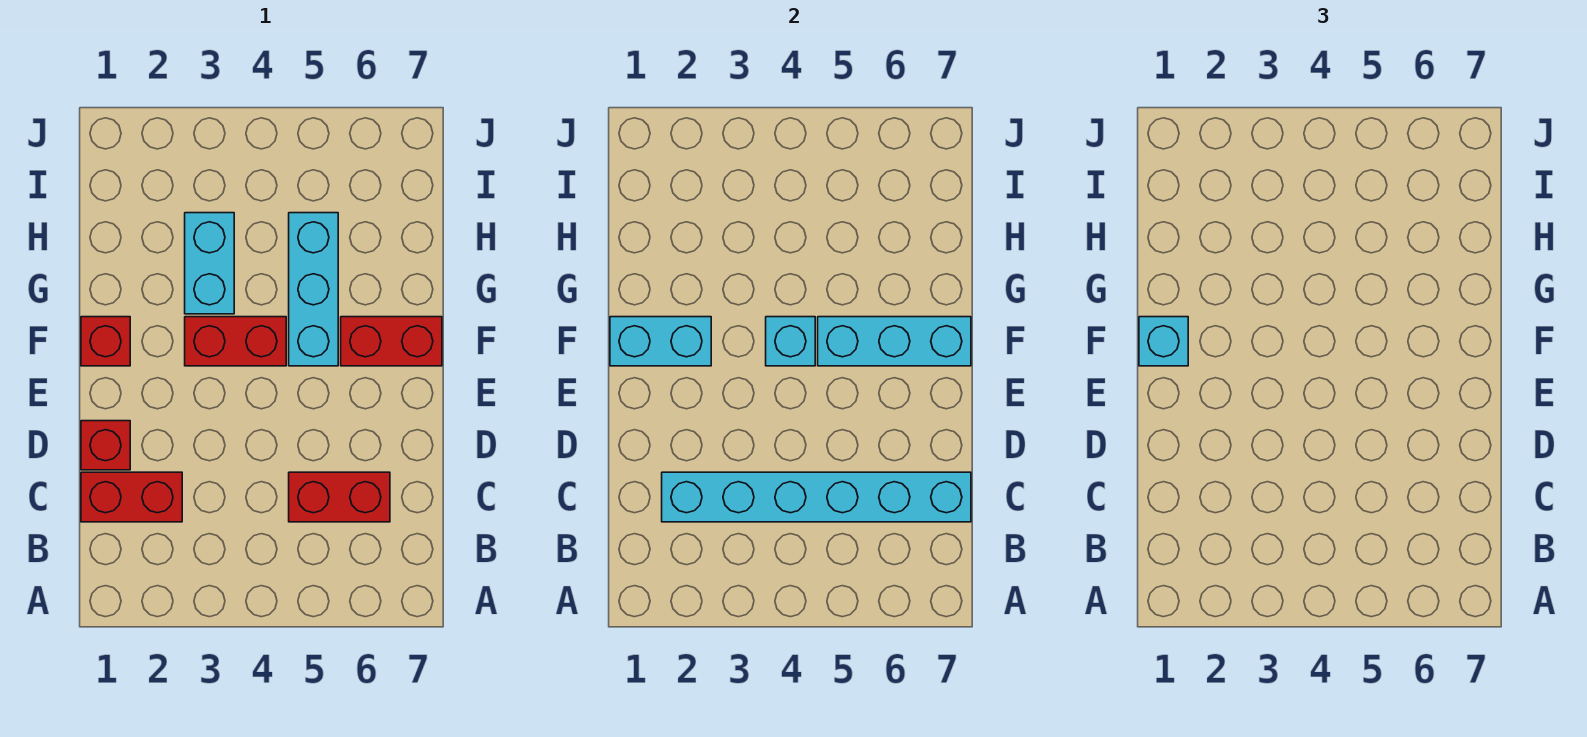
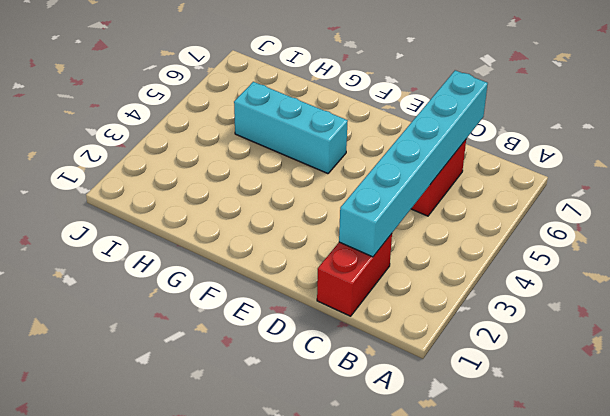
none -> red brick D1 level 1
none -> red brick F1 level 1
none -> red brick F3:F4 level 1

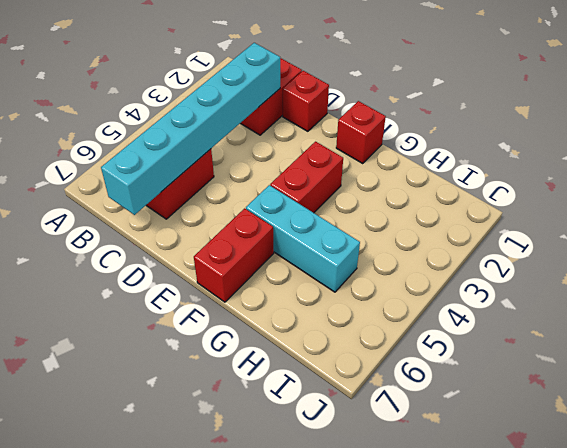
none -> cyan brick G3:H3 level 1
none -> cyan brick F1:F2 level 2
none -> cyan brick F4 level 2

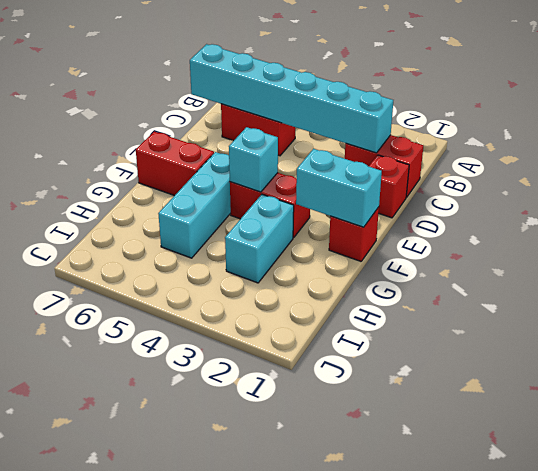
none -> cyan brick F5:F7 level 2
none -> cyan brick F1 level 3

